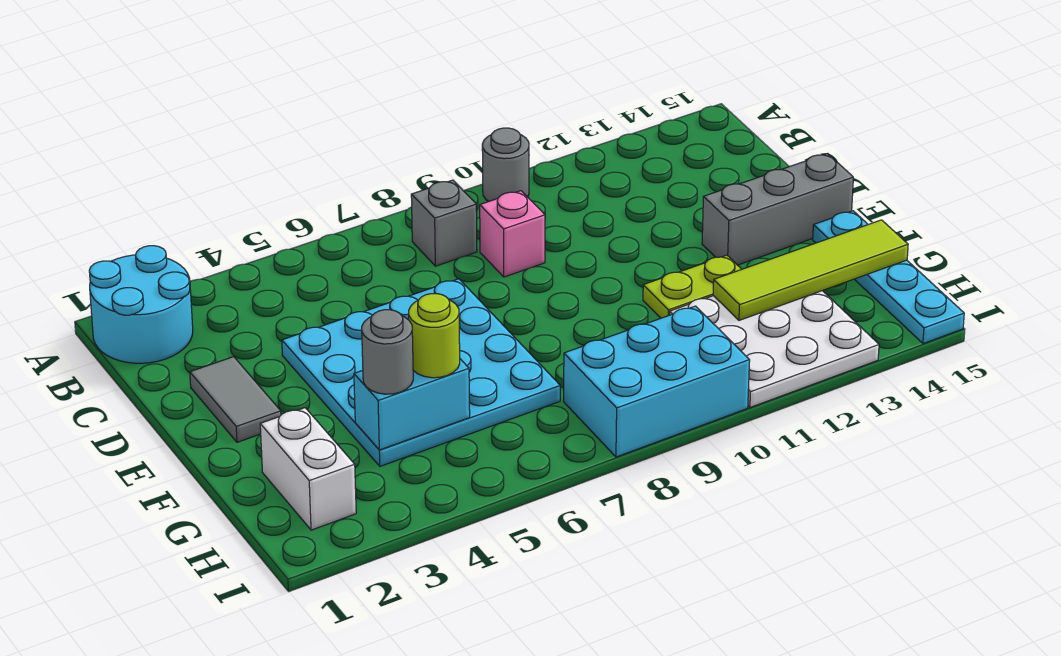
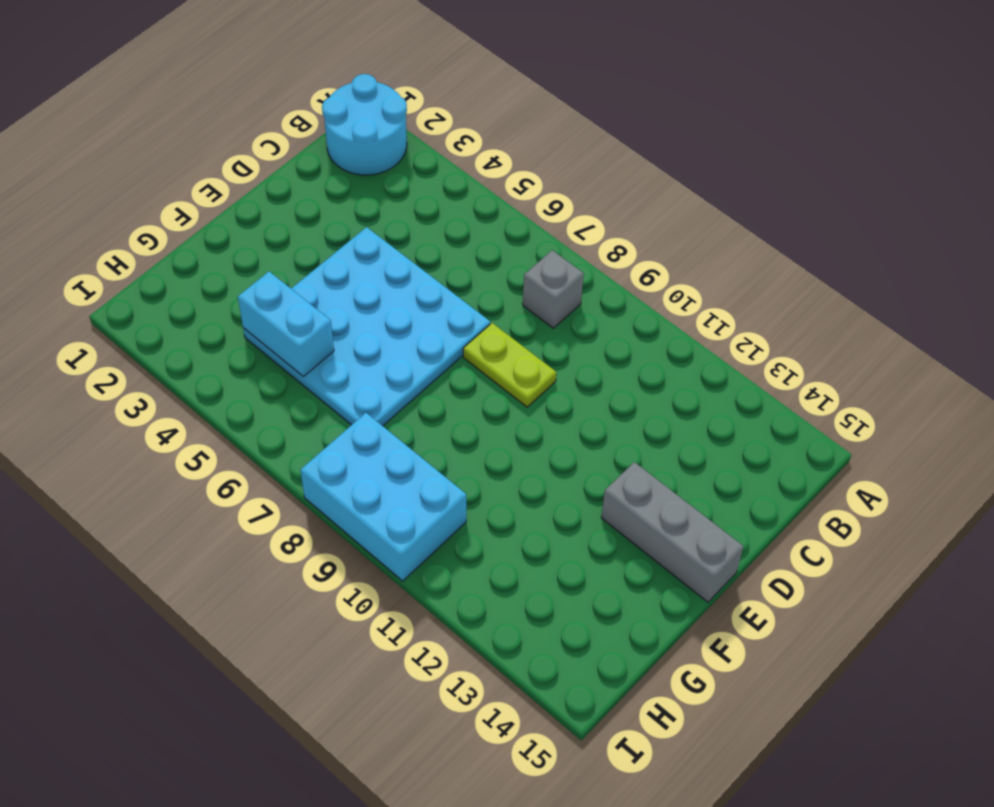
lime plate D8:D9 level 1 -> lime plate F11:F12 level 1
none -> grey round brick A10 level 1
none -> pink brick C9 level 1
none -> grey tile D2:E2 level 1

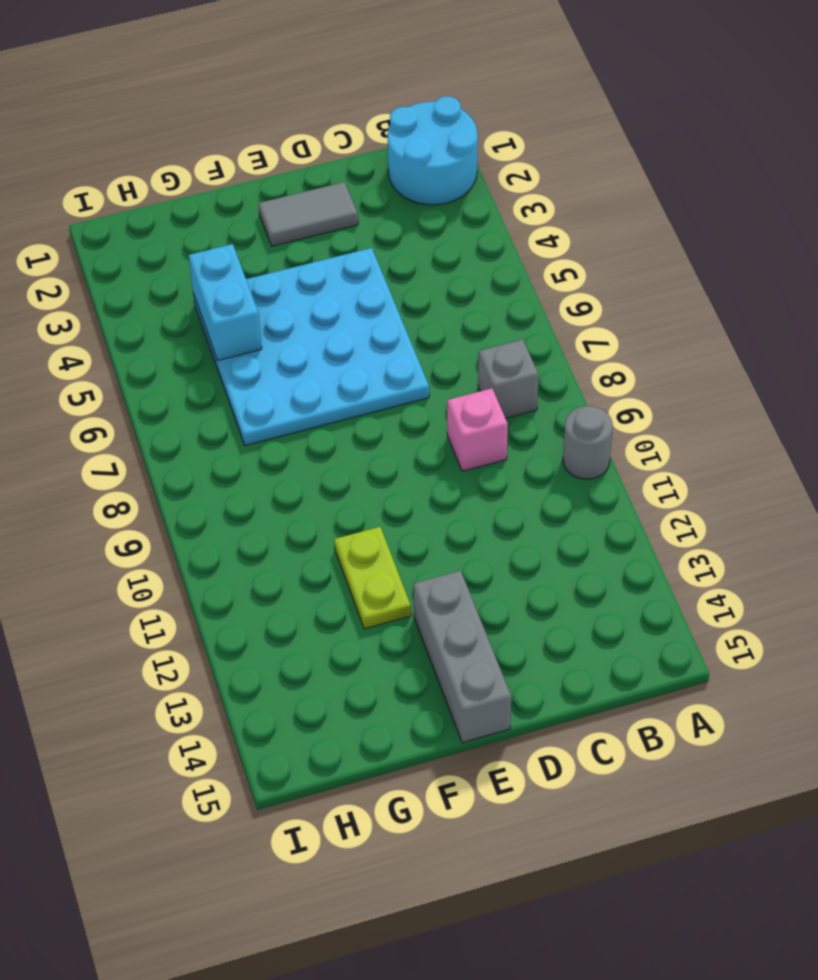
none -> cyan plate F15:I15 level 1
none -> white brick G2:H2 level 1
none -> white plate G11:I13 level 1

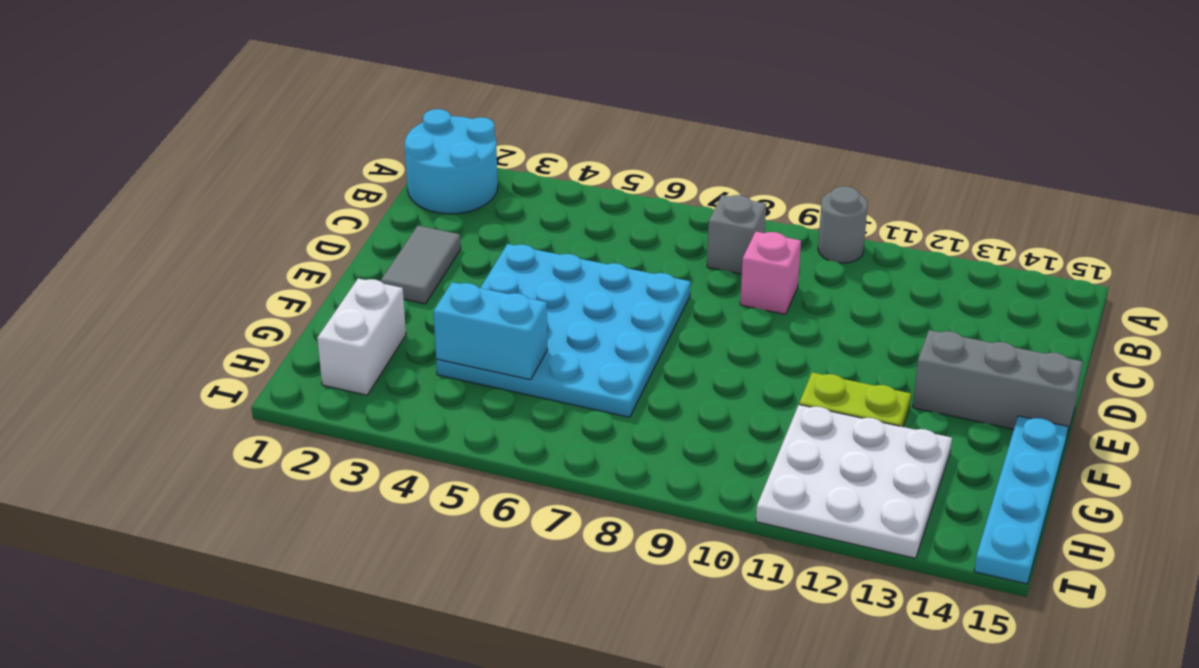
none -> cyan brick H8:I10 level 1
none -> lime tile G12:G15 level 2
none -> grey round brick G4 level 3

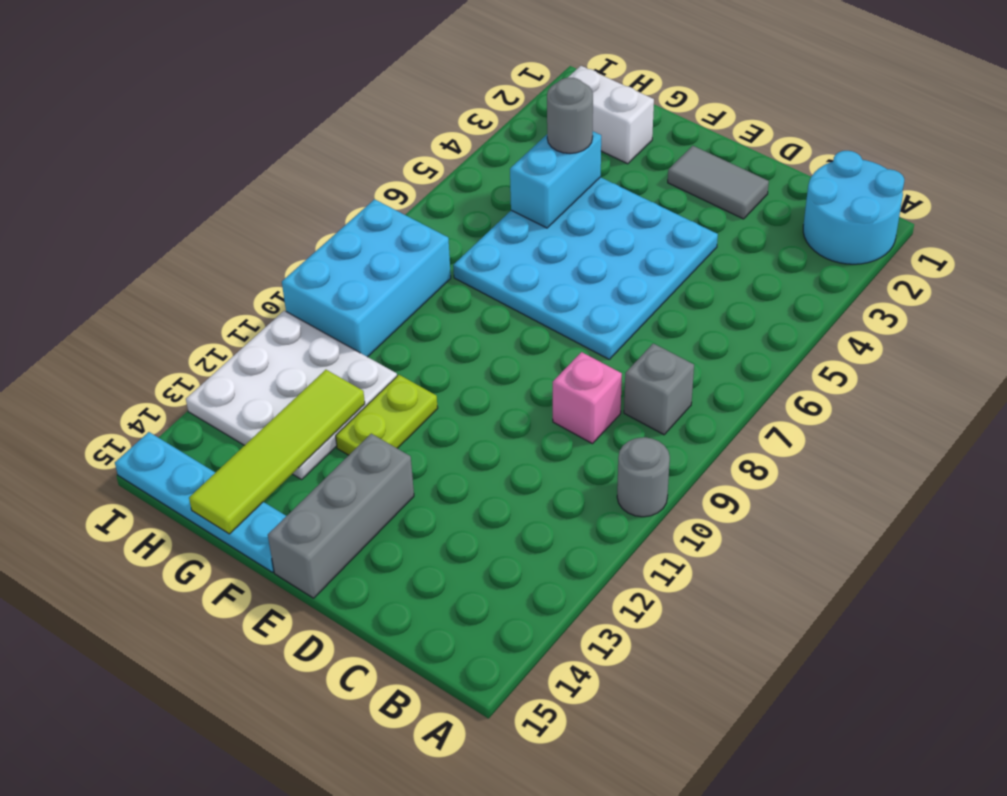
none -> lime round brick G5 level 3

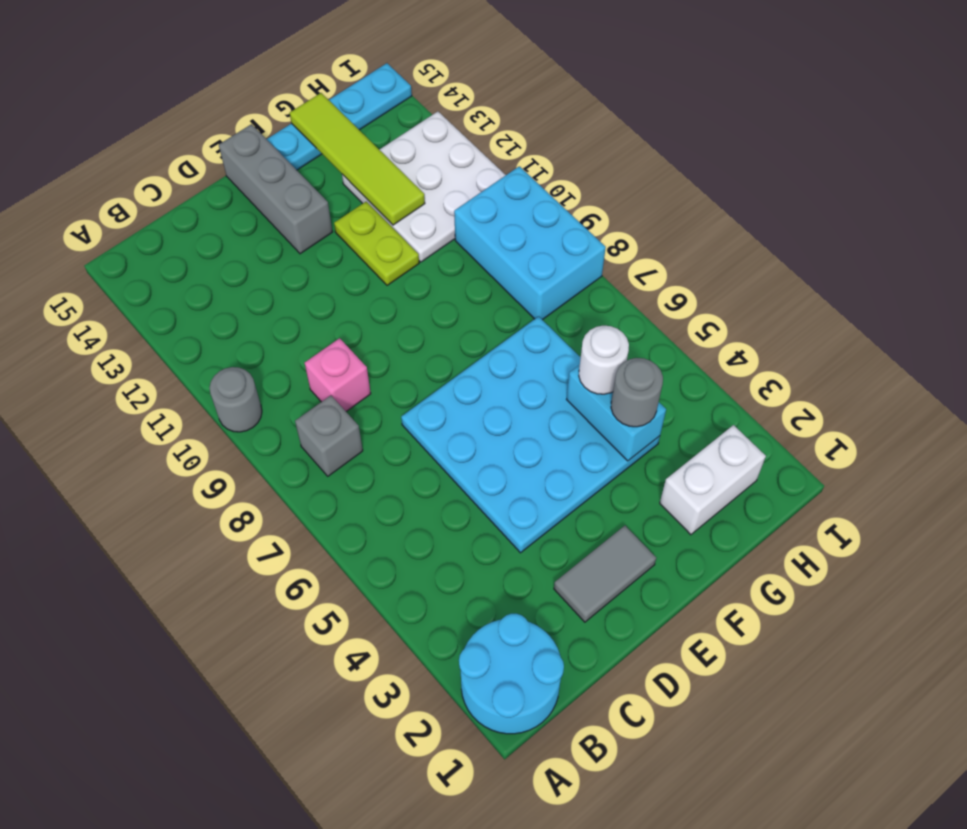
white round brick G5 level 3 -> lime round brick G5 level 3

